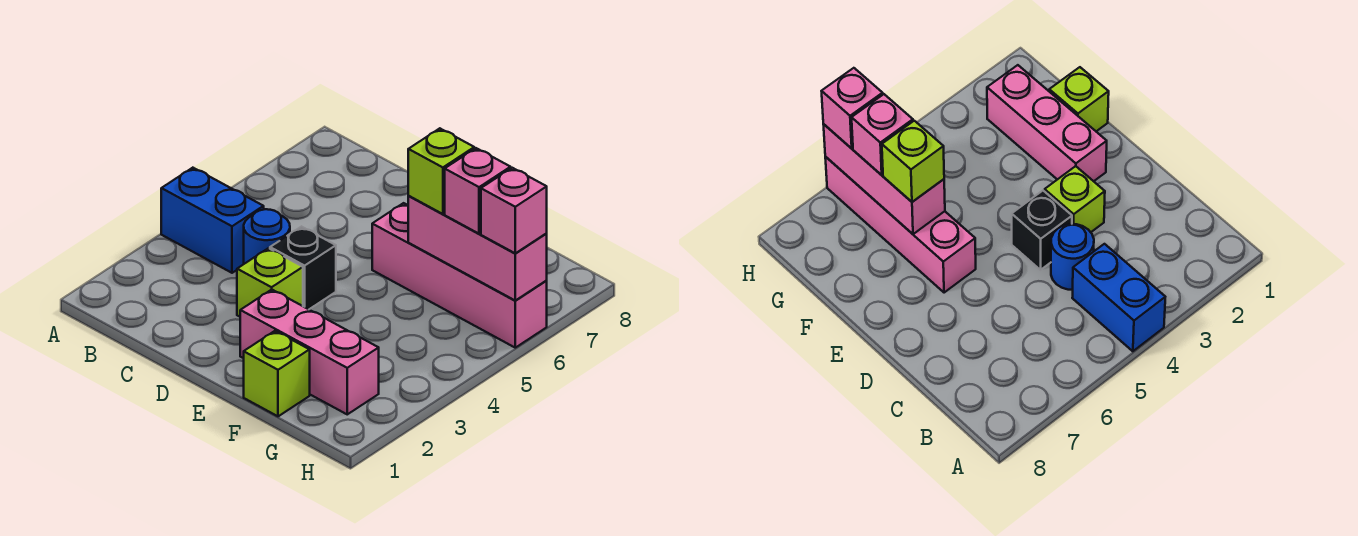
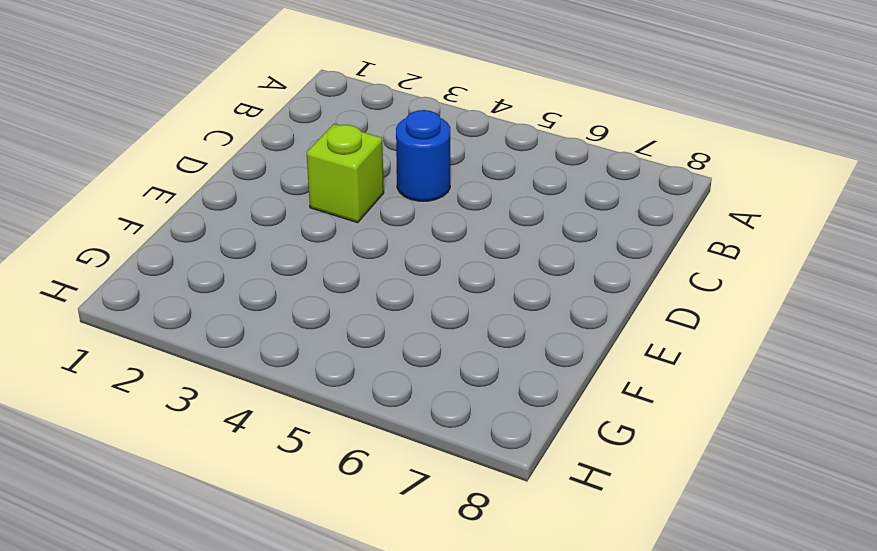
none -> blue brick A4:B4 level 1
none -> black brick D4 level 1

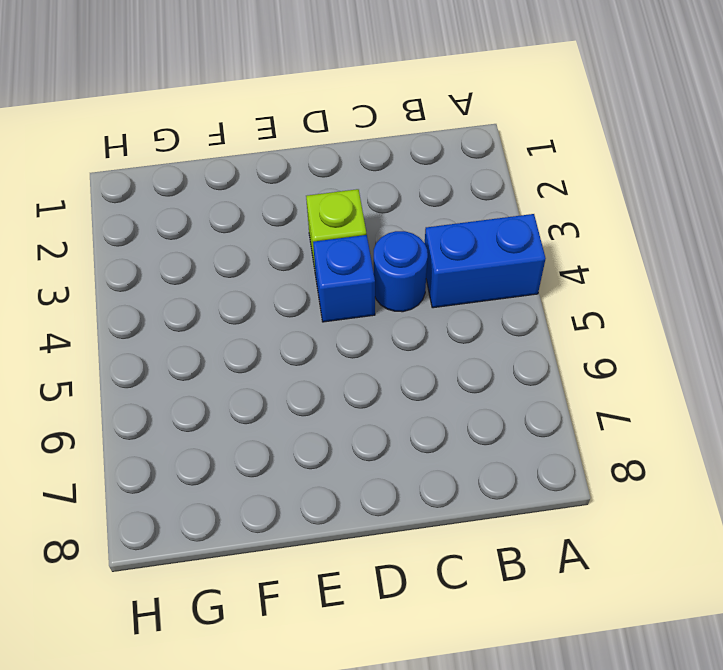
blue brick D4 level 1 -> black brick D4 level 1
none -> pink brick E2:G2 level 1
none -> pink brick E6:H6 level 1

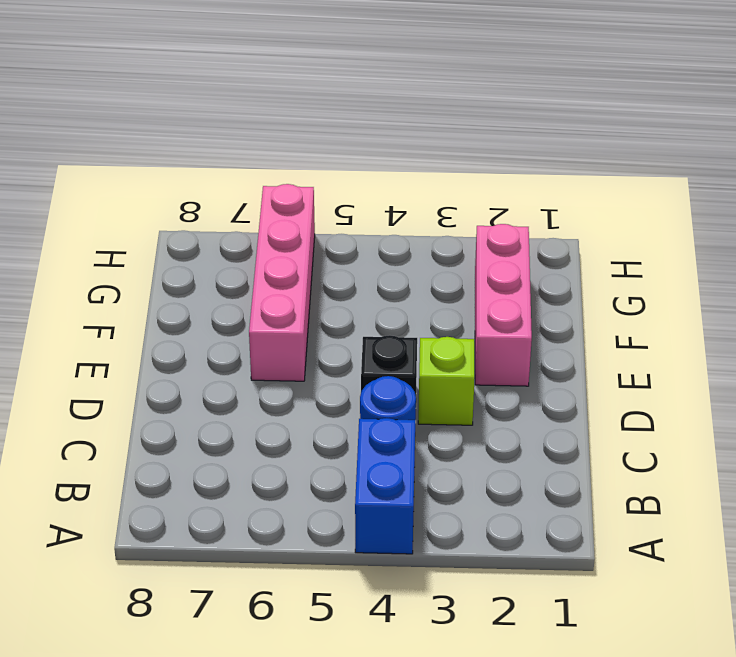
none -> lime brick F1 level 1
none -> pink brick F6:H6 level 2

